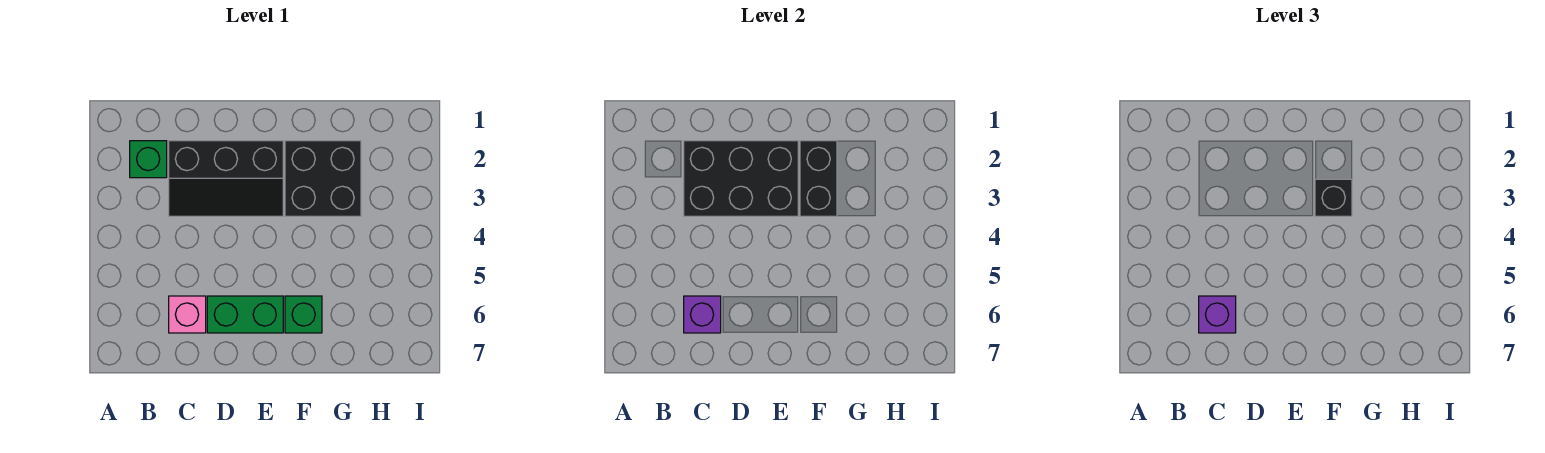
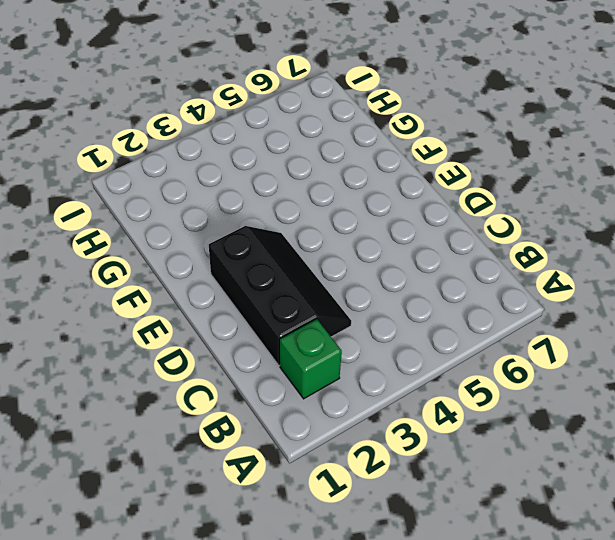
none -> pink brick C6 level 1
none -> green brick D6:E6 level 1

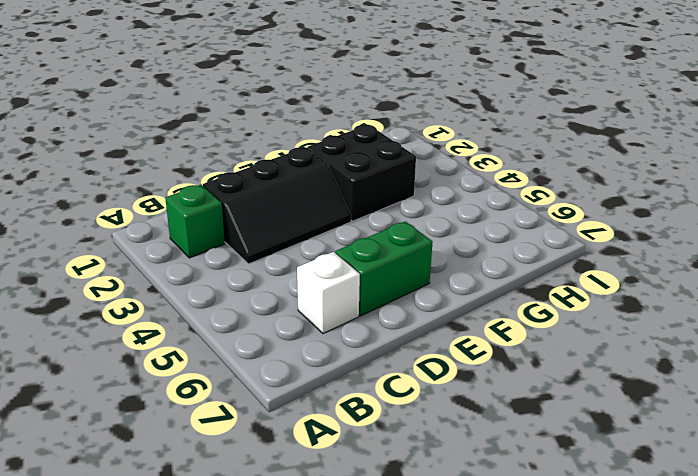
white brick C6 level 1 -> pink brick C6 level 1
none -> green brick F6 level 1
none -> black brick C2:E3 level 2

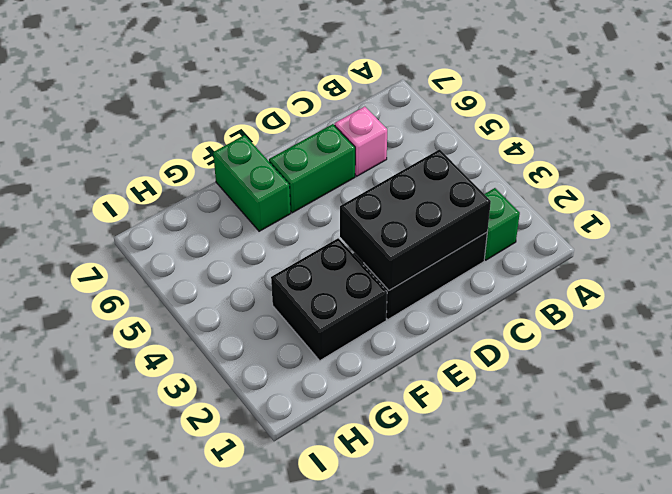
green brick F6:F7 level 1 -> green brick F6 level 1
none -> purple brick C6 level 2
none -> black brick F2:F3 level 2

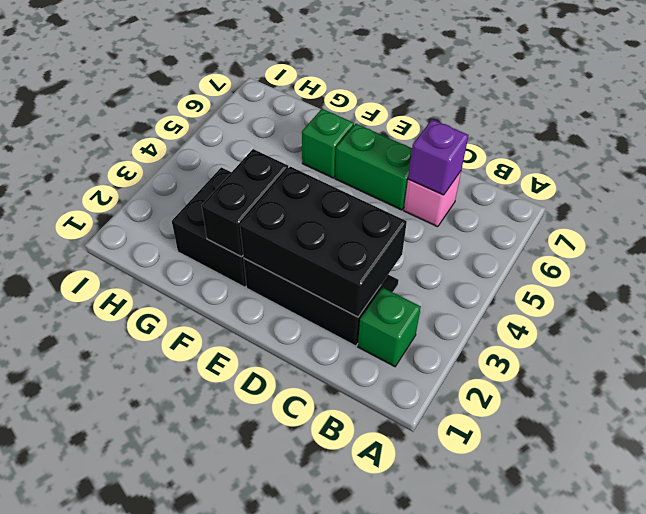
none -> purple brick C6 level 3
none -> black brick F3 level 3

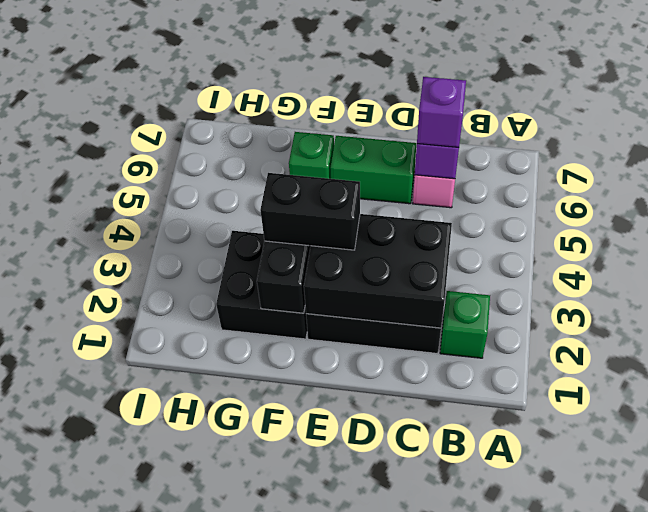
black brick E3:F3 level 3 -> black brick F3 level 3

